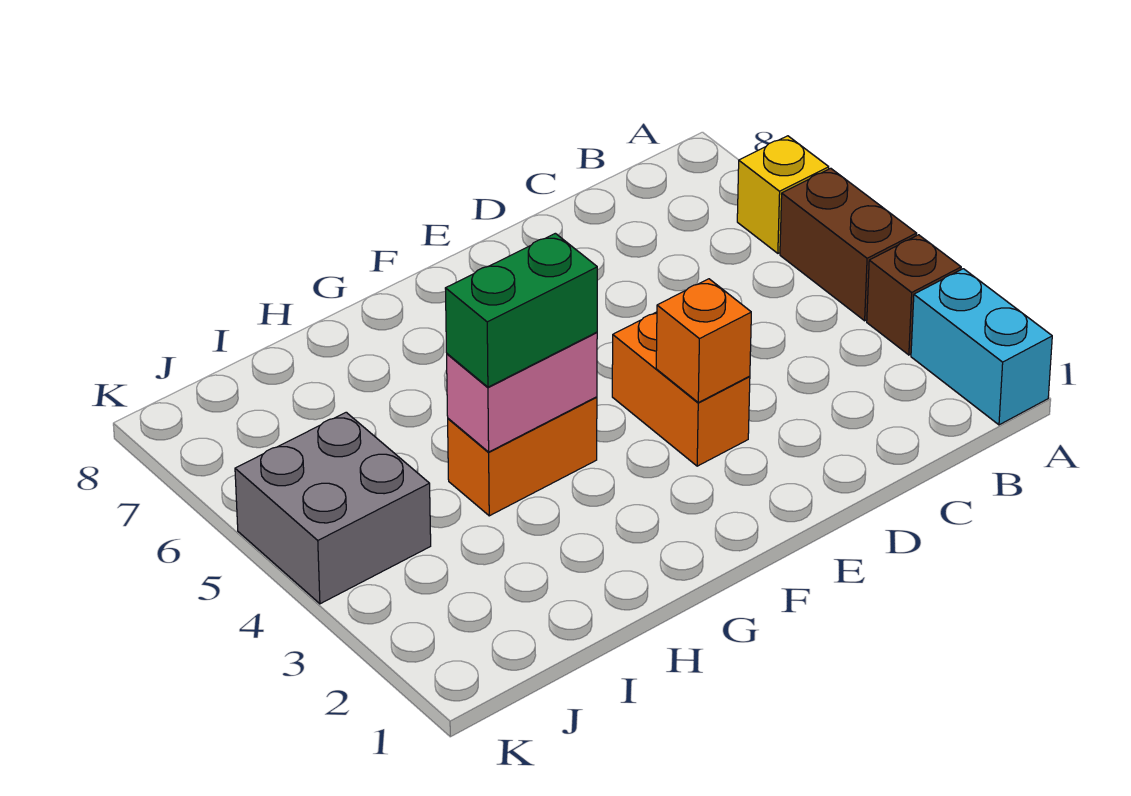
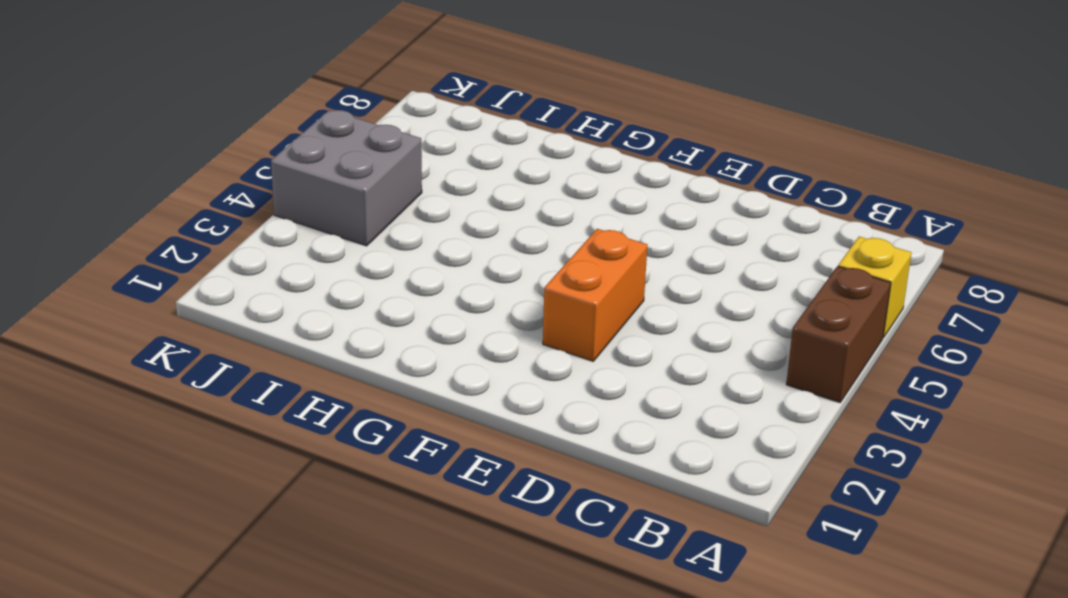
none -> cyan brick A1:A2 level 1
none -> brown brick A3 level 1

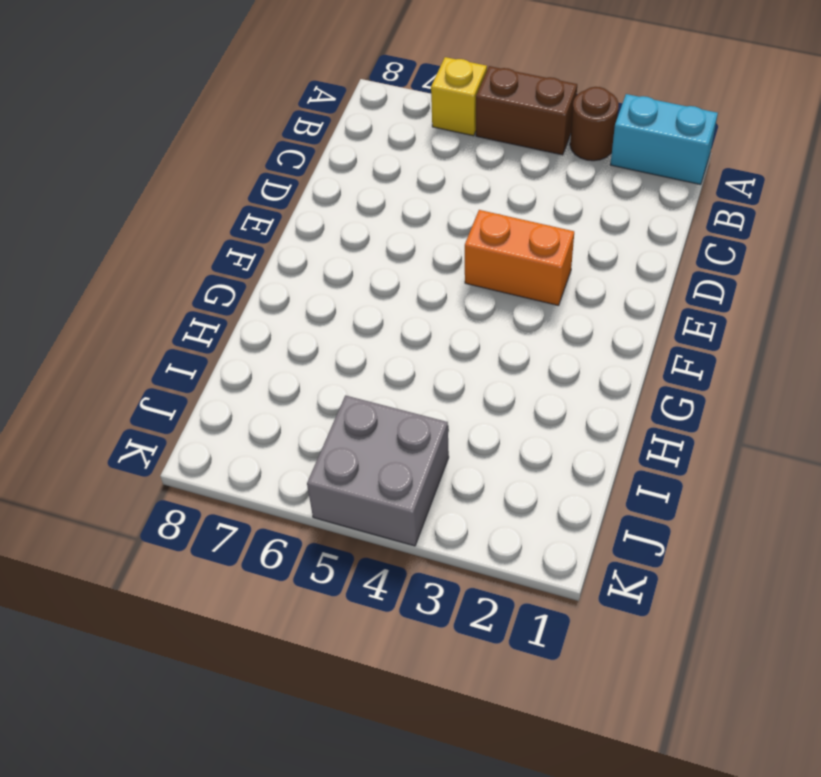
brown round brick A3 level 1 -> brown brick A3 level 1
none -> orange brick G4:H4 level 1
none -> orange brick E3 level 2

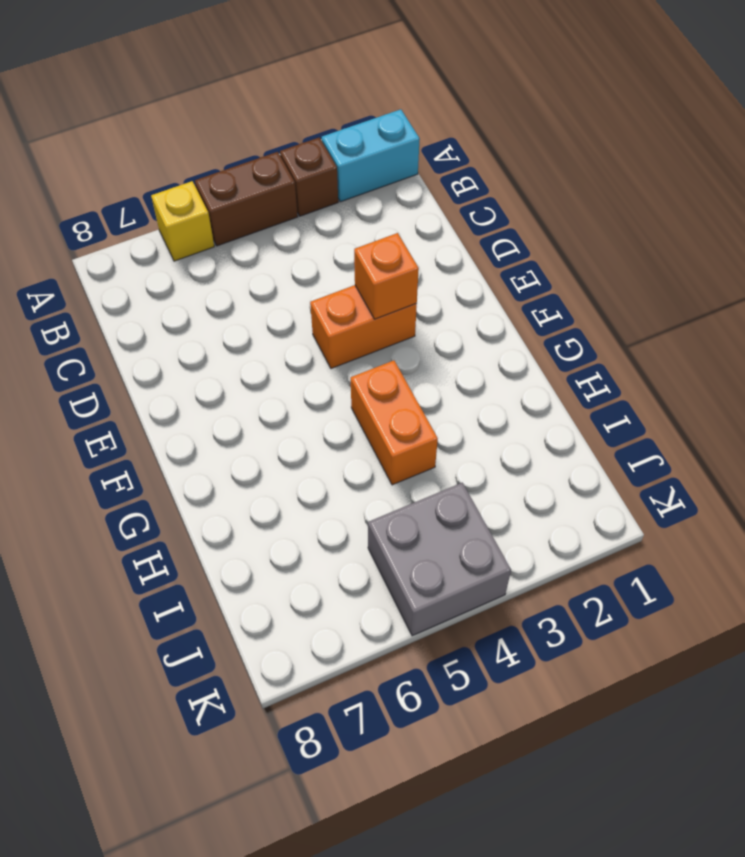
none -> pink brick G4:H4 level 2
none -> green brick G4:H4 level 3

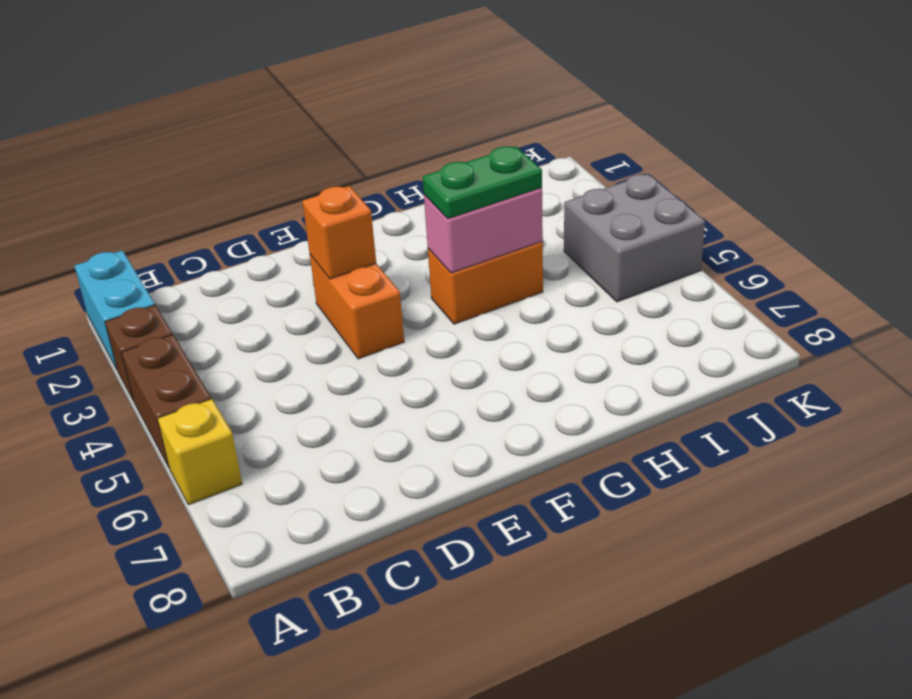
green plate G4:H4 level 3 -> green brick G4:H4 level 3

